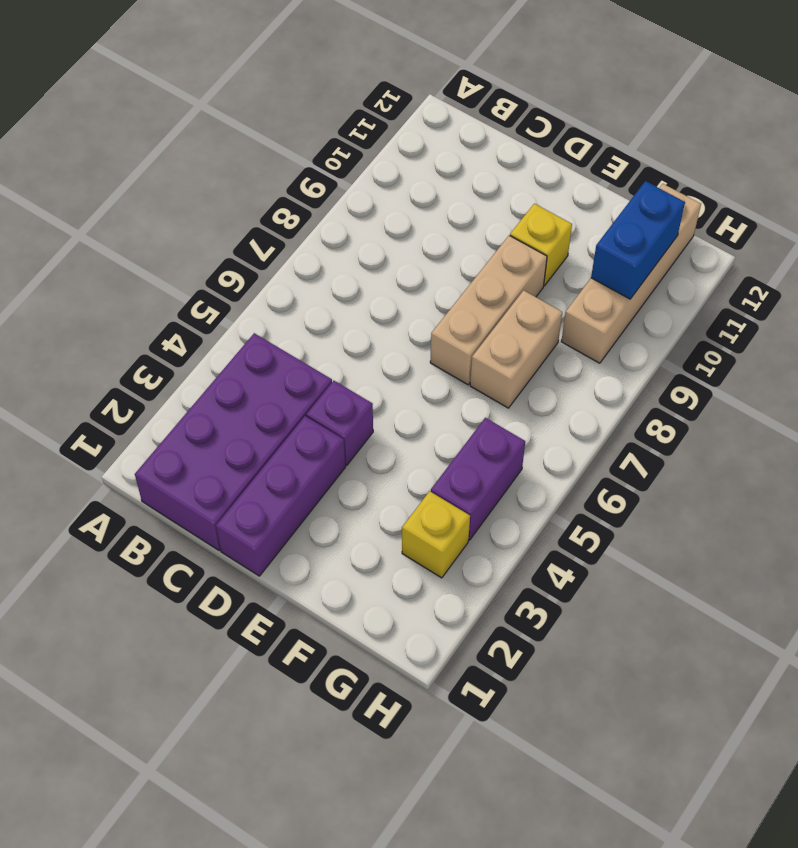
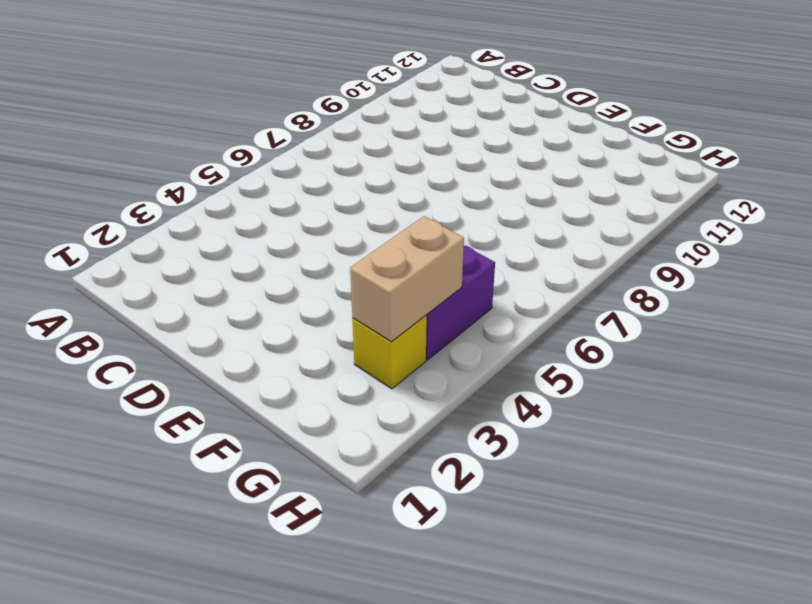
tan brick G3:G4 level 2 -> tan brick F7:F8 level 1
none -> purple brick B1:C4 level 1
none -> purple brick D1:D3 level 1

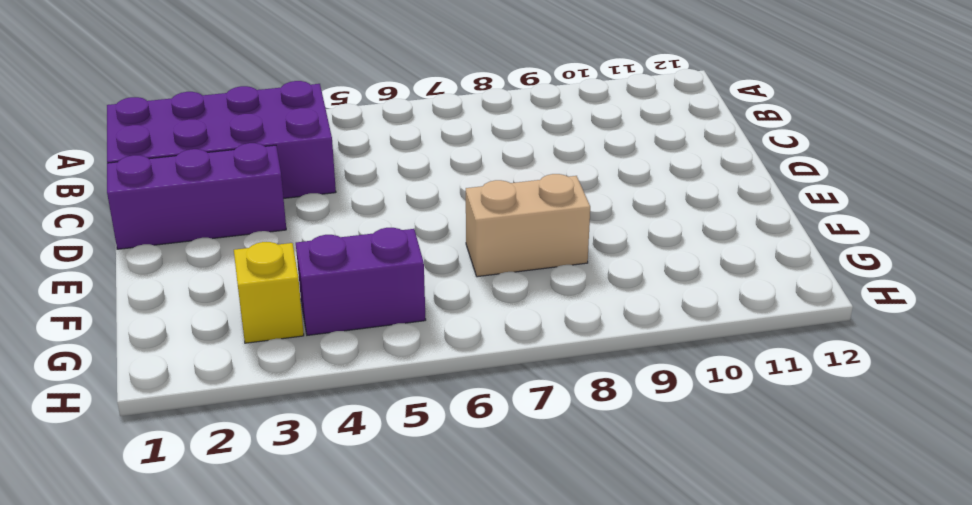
none -> purple brick D4 level 1
none -> tan brick E7:E9 level 1

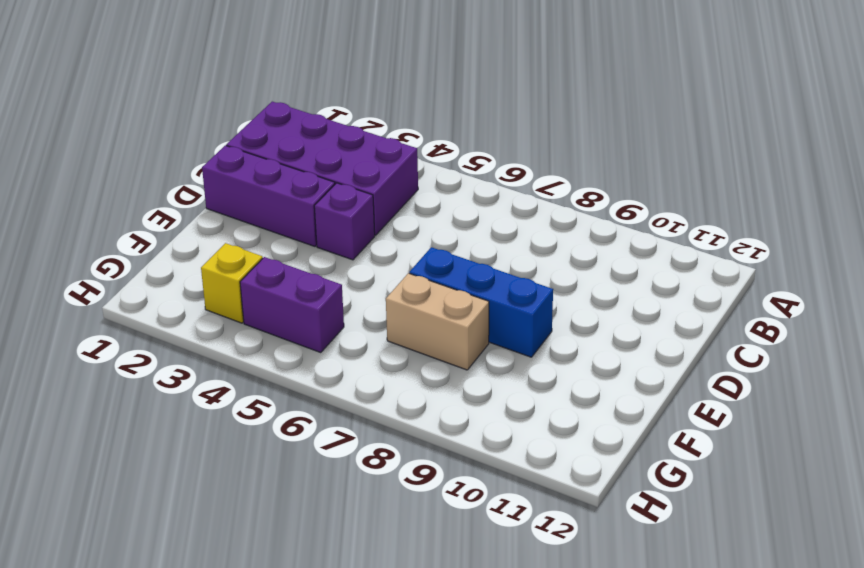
blue brick E7:E9 level 1 -> tan brick E7:E9 level 1
none -> yellow brick E10 level 1
none -> tan brick G9:G12 level 1

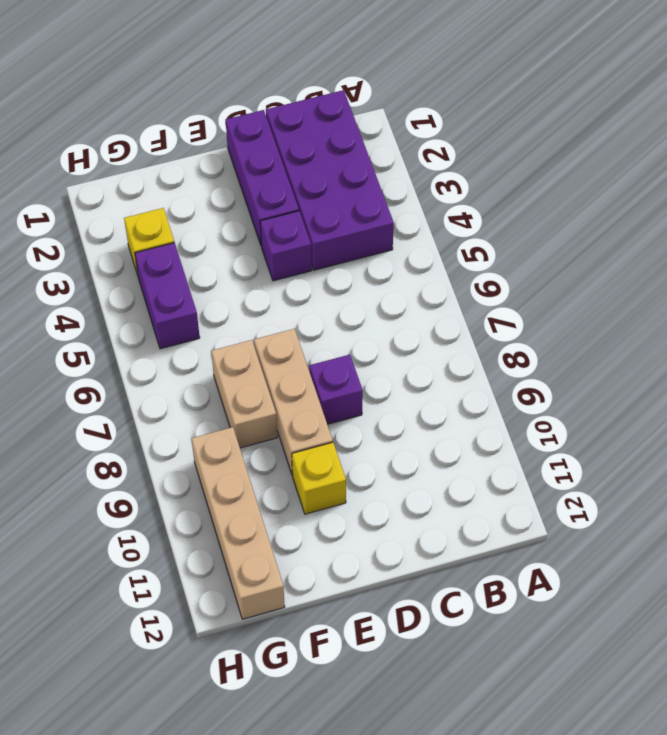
purple brick D8 level 1 -> none
none -> blue brick G10:G11 level 2

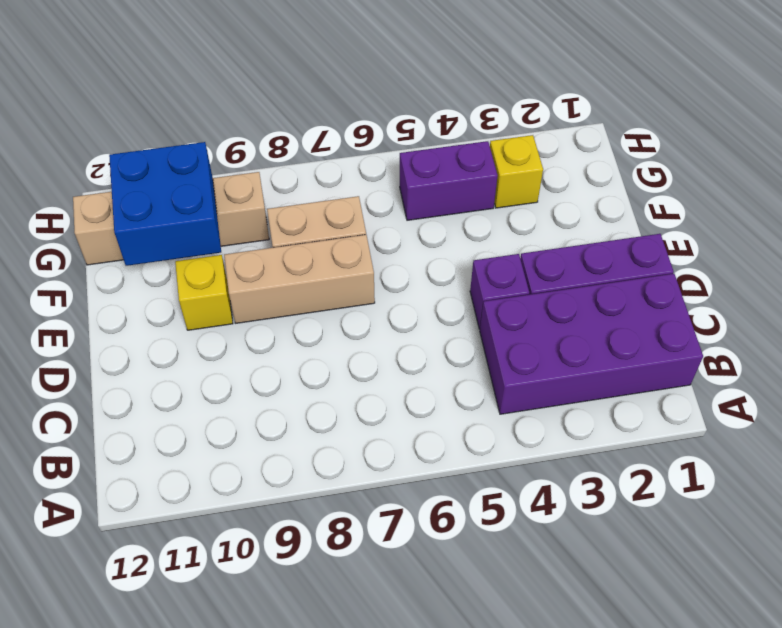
blue brick F10:G11 level 2 -> blue brick G10:G11 level 2

